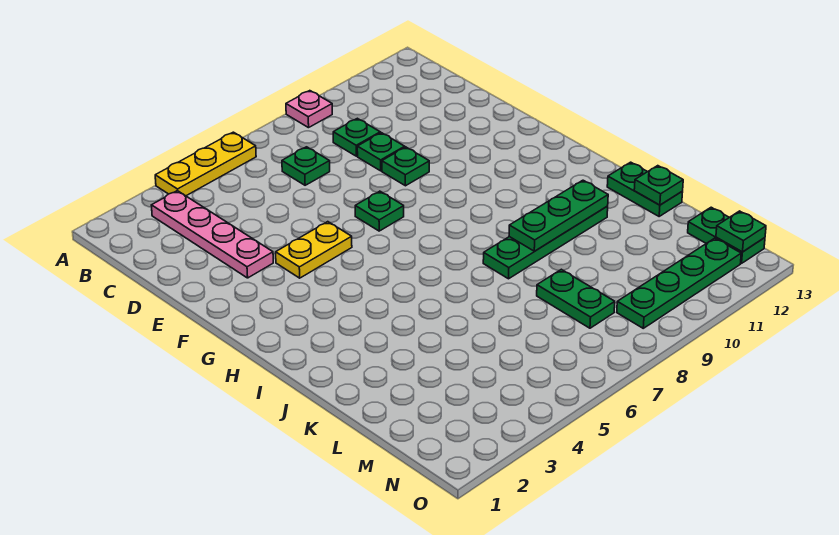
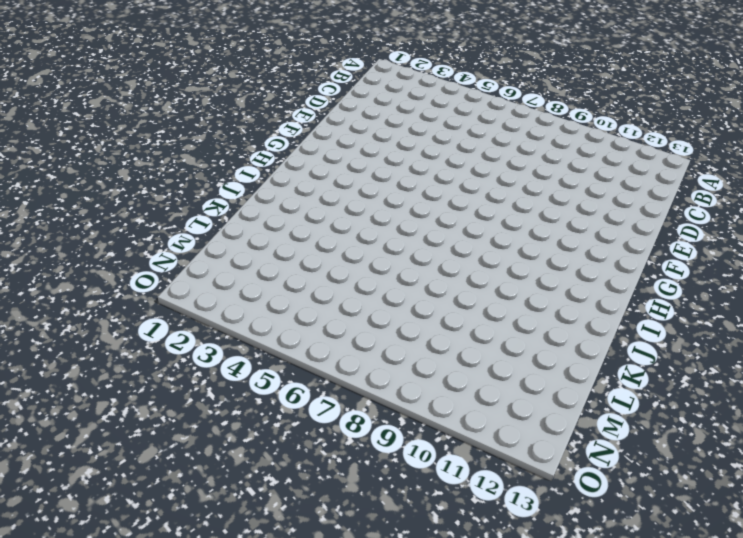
none -> yellow plate A4:A6 level 1
none -> pink plate A9 level 1
none -> pink plate B3:E3 level 1

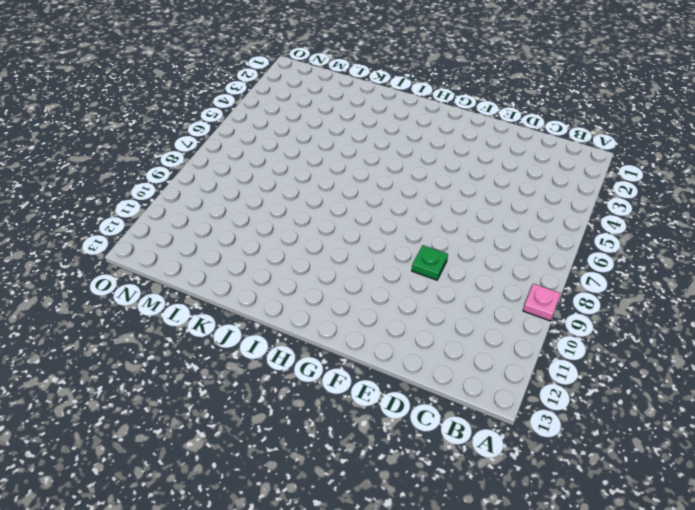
none -> yellow plate A4:A6 level 1
none -> pink plate B3:E3 level 1
none -> green plate C7 level 1

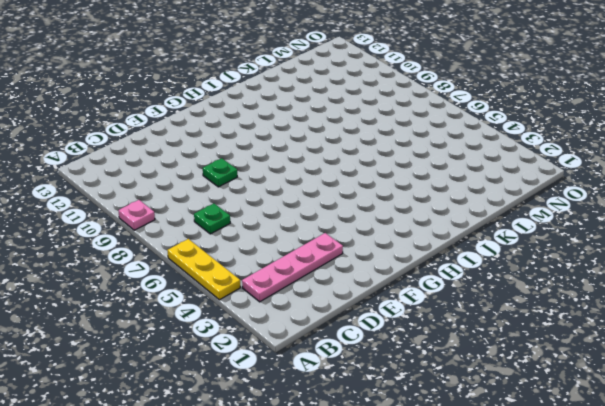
none -> green plate C9 level 1
none -> green plate D9 level 1
none -> yellow plate F4:F5 level 1

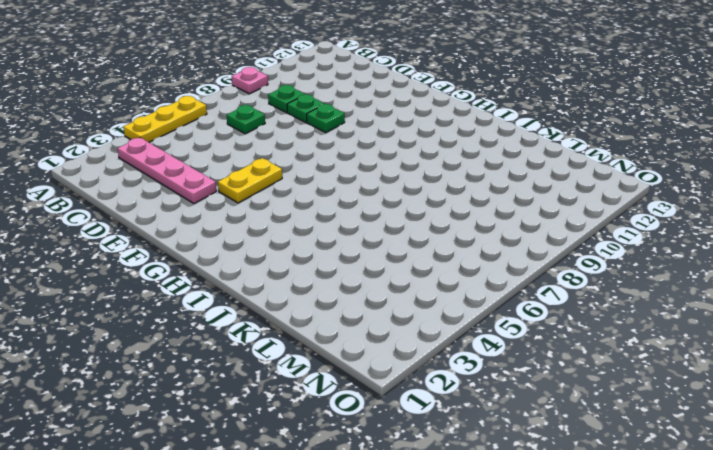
none -> green plate F7 level 1
none -> green plate J8:J11 level 1
none -> green plate J13:K13 level 1

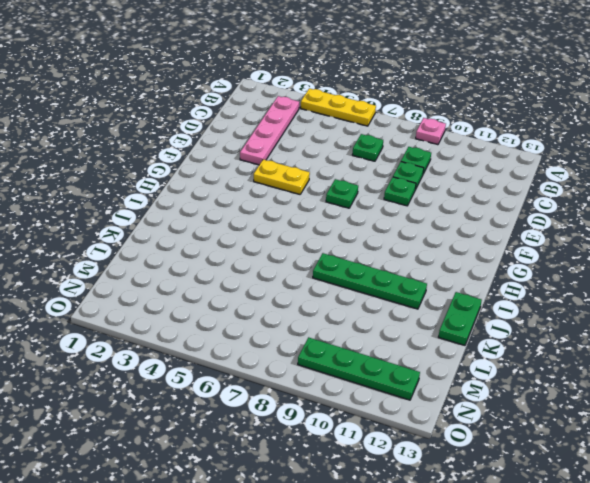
none -> green plate L8:M8 level 1
none -> green plate M13:N13 level 1
none -> green plate J9:J11 level 2

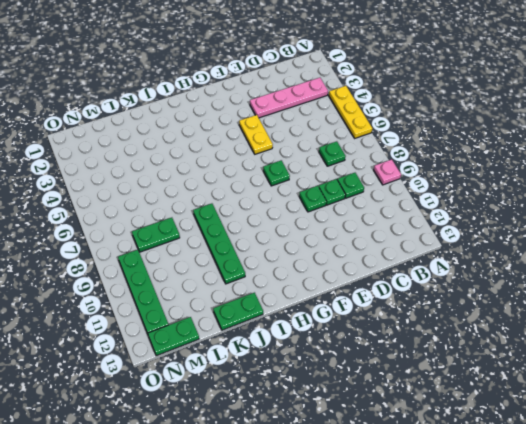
none -> green plate J9:J11 level 2
none -> green plate K13 level 2
none -> green plate N13 level 2

